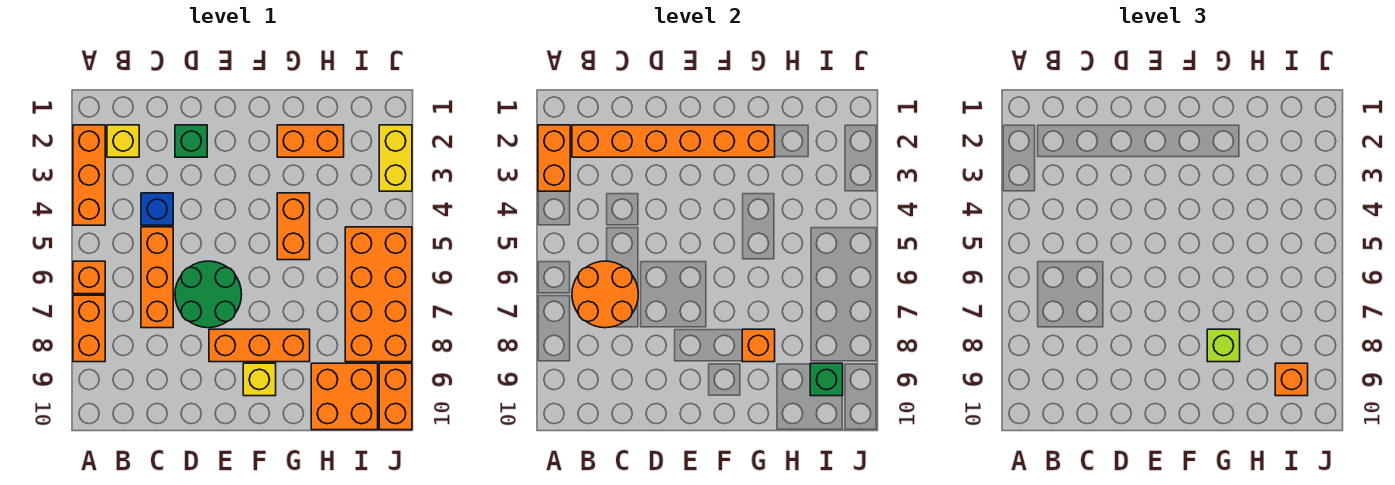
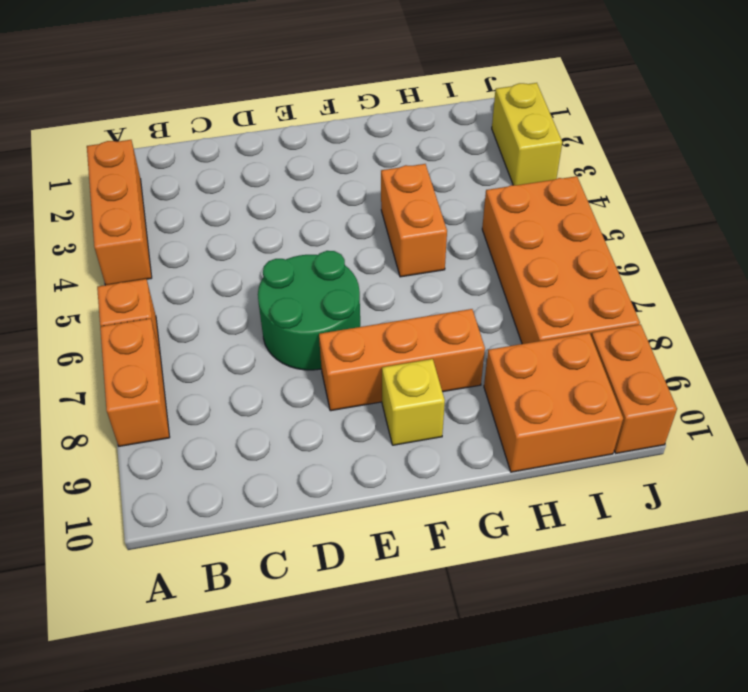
none -> yellow brick B2 level 1
none -> blue brick C4 level 1
none -> orange brick C5:C7 level 1

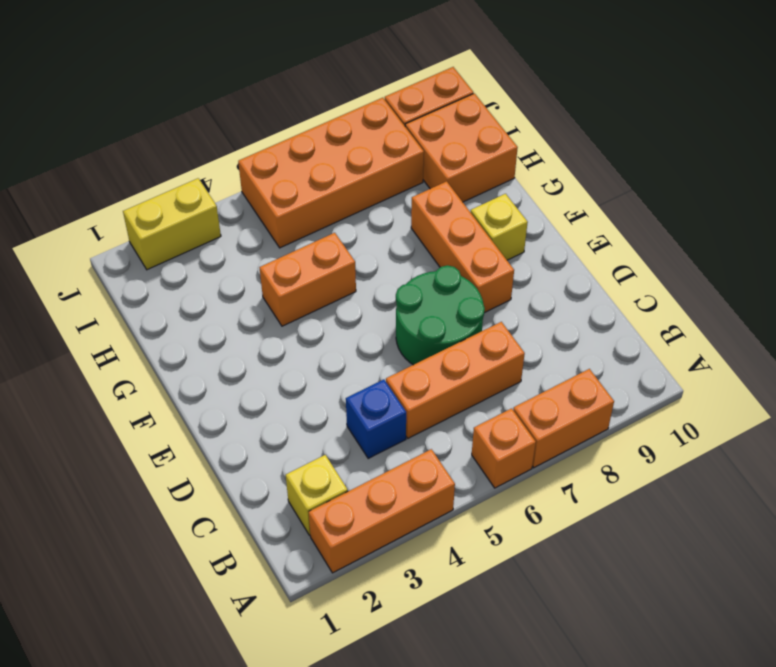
none -> green brick D2 level 1
none -> orange brick G2:H2 level 1
none -> orange brick A2:A3 level 2

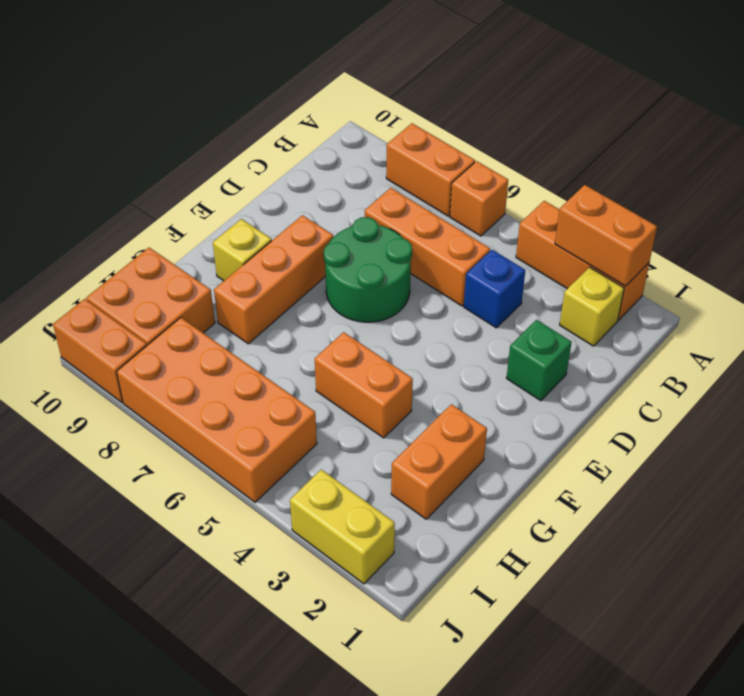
none -> orange brick B2:G2 level 2
none -> orange round brick B6:C7 level 2
none -> orange brick G8 level 2

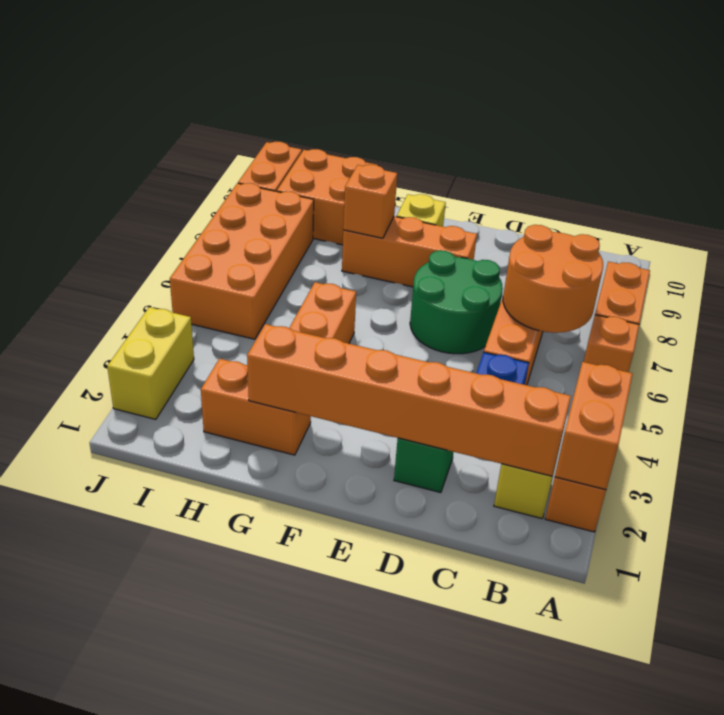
none -> green brick I9 level 2
none -> lime brick G8 level 3
none -> orange brick I9 level 3

